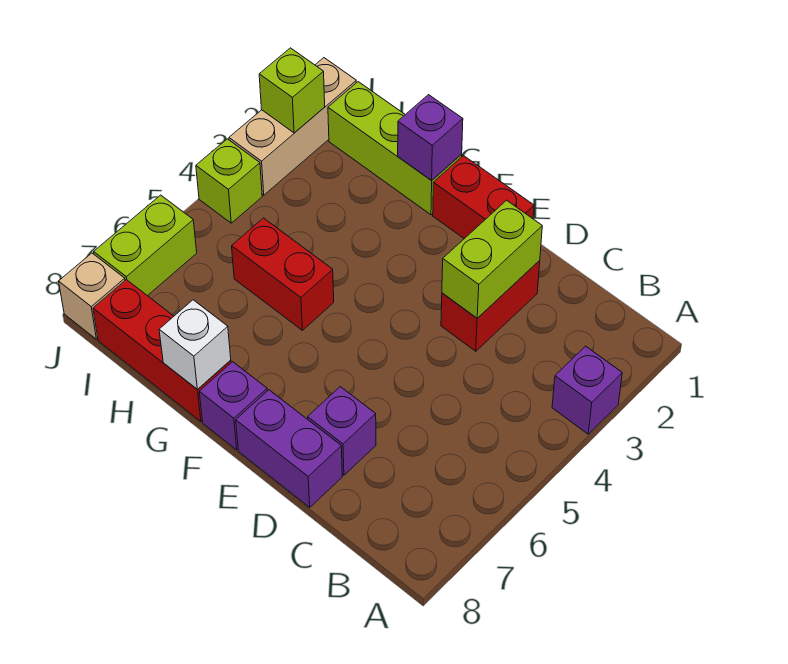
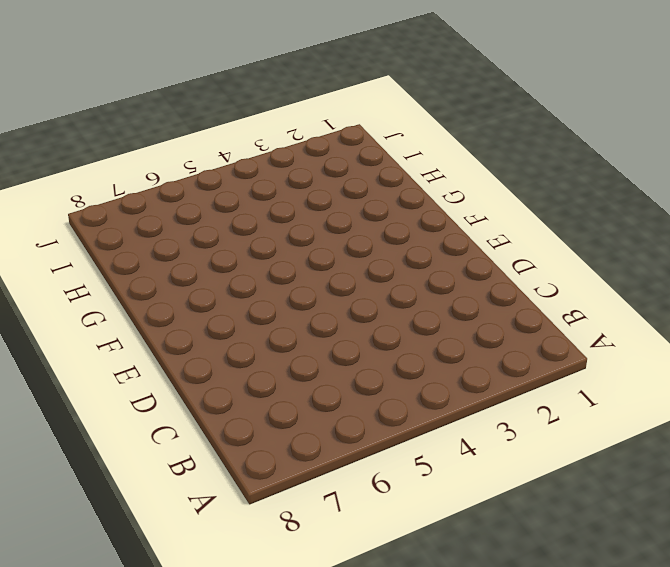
none -> purple brick A3 level 1
none -> red brick D2:D3 level 1
none -> purple brick D7 level 1

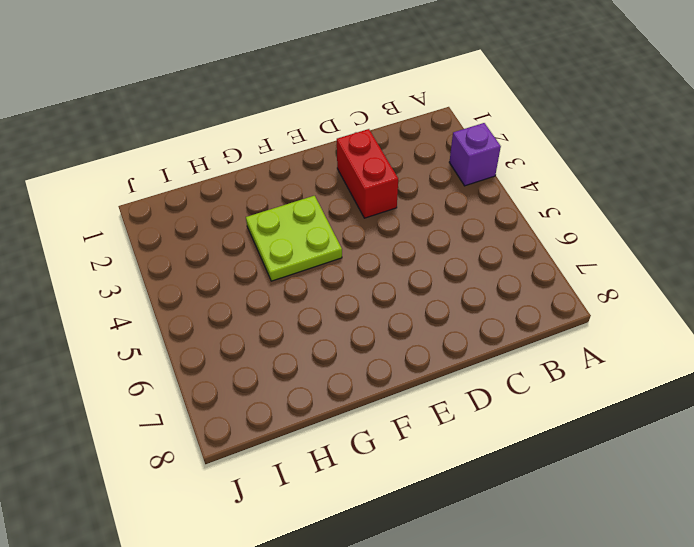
lime plate F3:G4 level 1 -> none
none -> purple brick D7 level 1
none -> purple brick D8:E8 level 1
none -> red brick E1:F1 level 1

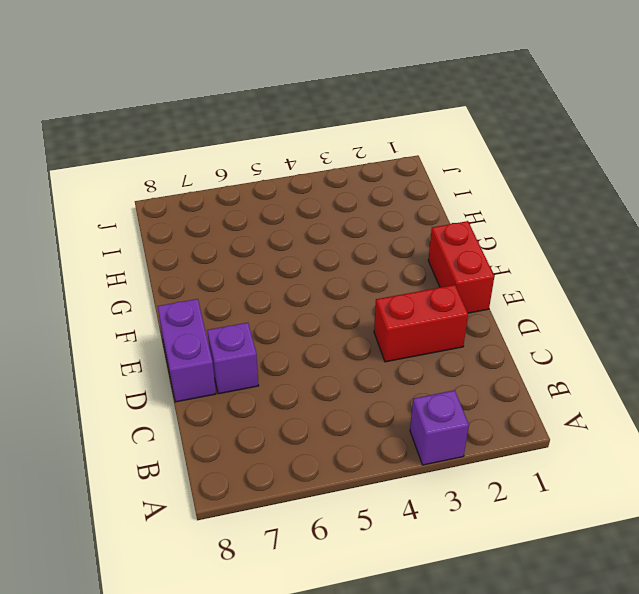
none -> purple brick F8 level 1
none -> lime brick G1:I1 level 1
none -> red brick G5:H5 level 1

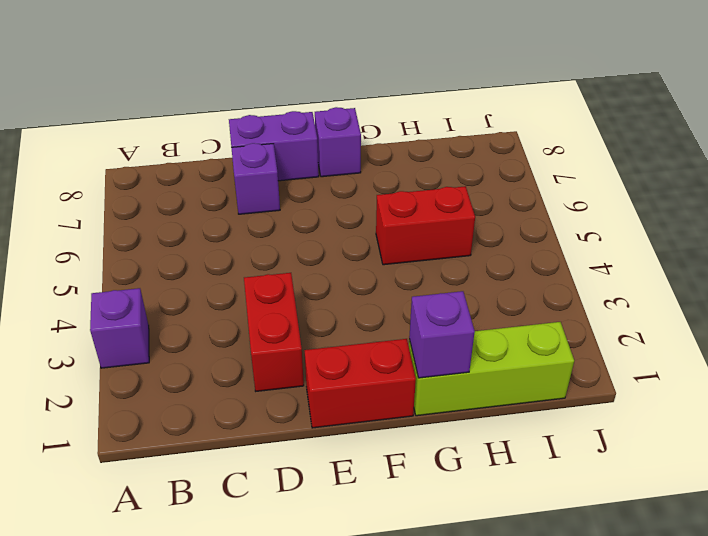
none -> red brick G8:I8 level 1
none -> tan brick J1:J3 level 1
none -> lime brick J4 level 1

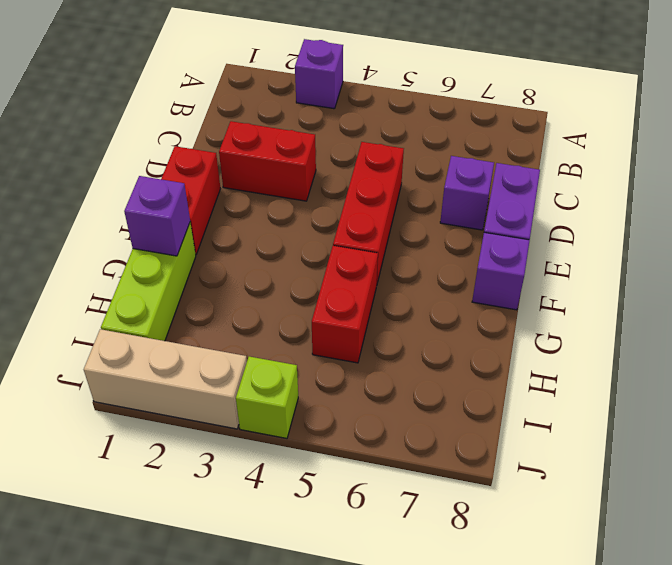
red brick D5:F5 level 1 -> red brick G8:I8 level 1
none -> lime brick J6:J7 level 1
none -> tan brick J8 level 1
none -> lime brick D2:D3 level 2

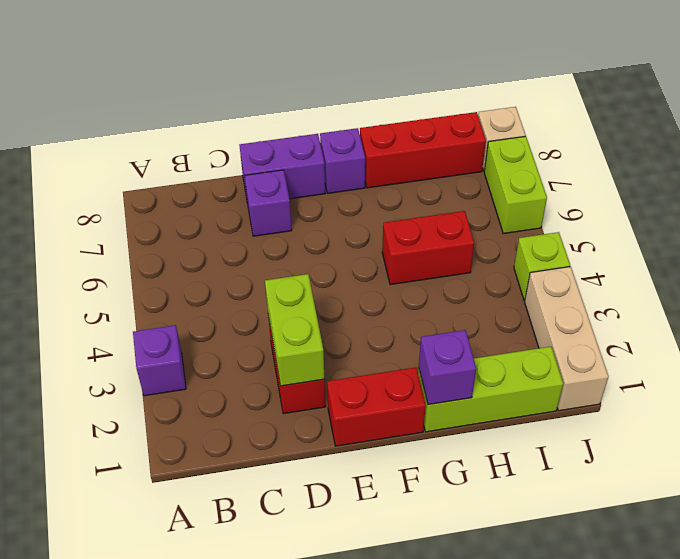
none -> white brick G8 level 2
none -> lime brick J2 level 2

